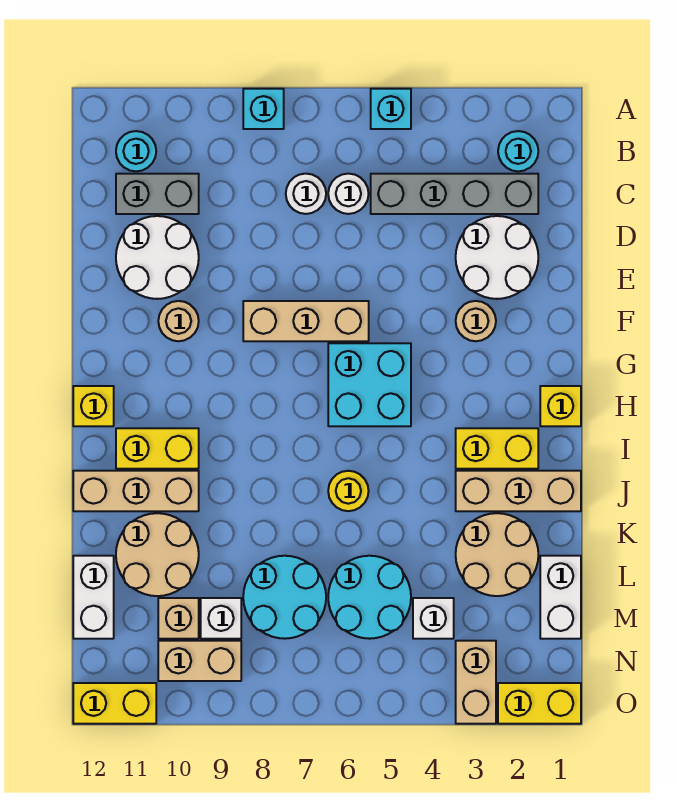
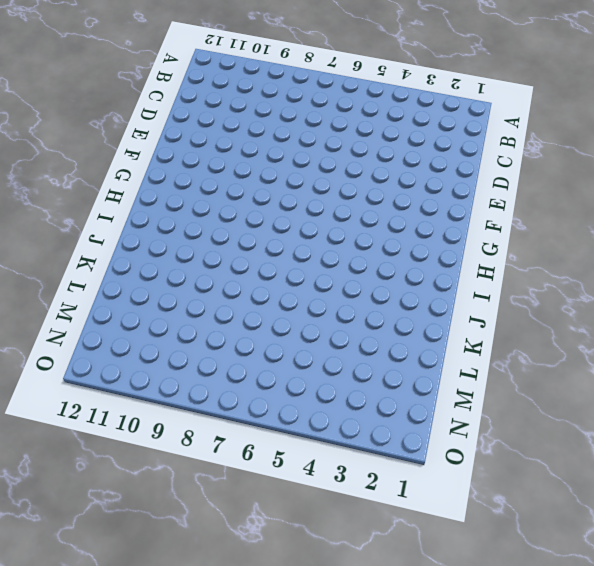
none -> cyan brick A5 level 1
none -> cyan brick A8 level 1
none -> cyan round brick B2 level 1
none -> cyan round brick B11 level 1

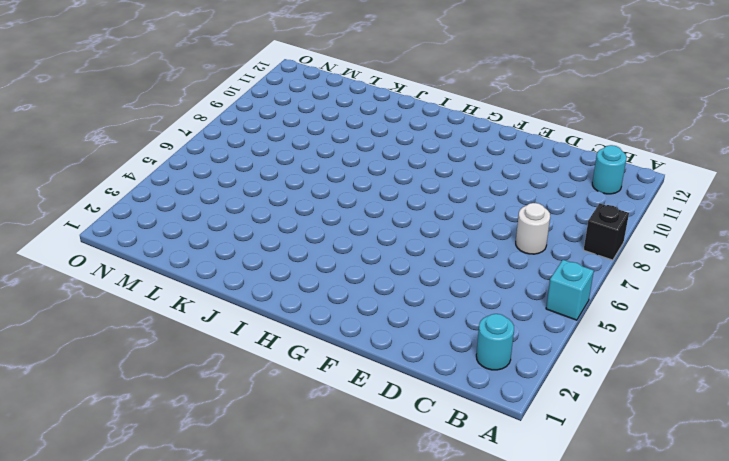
black brick A8 level 1 -> cyan brick A8 level 1
none -> grey brick C2:C5 level 1
none -> white round brick C6 level 1
none -> grey brick C10:C11 level 1
none -> white round brick D2:E3 level 1

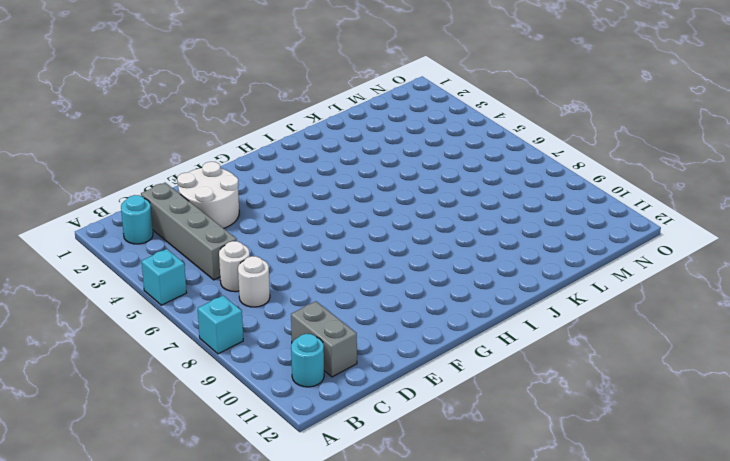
none -> white round brick D10:E11 level 1
none -> tan round brick F3 level 1
none -> tan brick F6:F8 level 1
none -> tan round brick F10 level 1

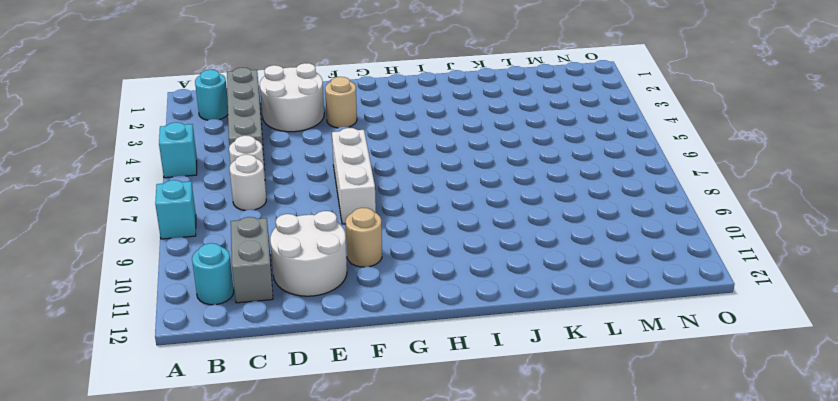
white brick F6:F8 level 1 -> tan brick F6:F8 level 1
none -> cyan brick G5:H6 level 1
none -> yellow brick H1 level 1
none -> yellow brick H12 level 1
none -> yellow brick I2:I3 level 1

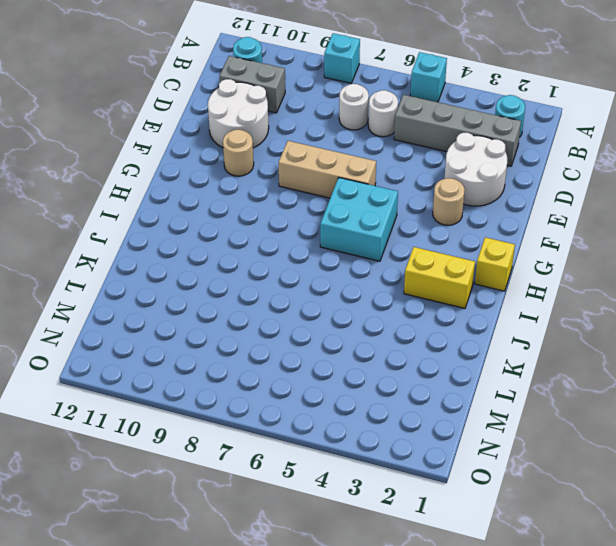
none -> yellow brick H12 level 1
none -> yellow brick I10:I11 level 1
none -> tan brick J1:J3 level 1
none -> yellow round brick J6 level 1

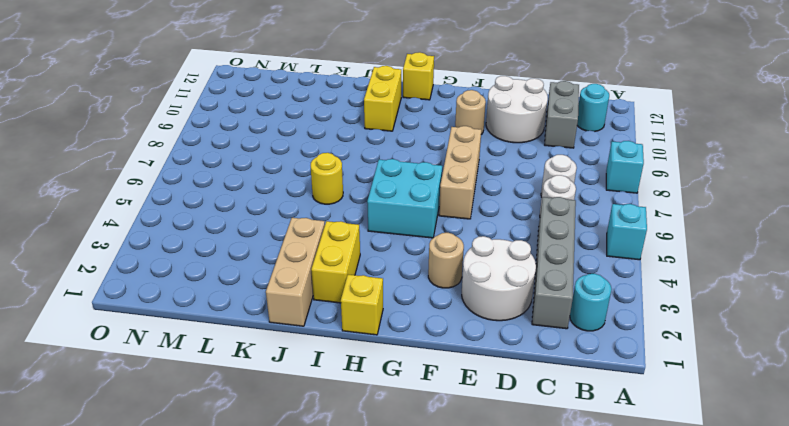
none -> tan brick J10:J12 level 1
none -> tan round brick K2:L3 level 1
none -> tan round brick K10:L11 level 1
none -> white brick L1:M1 level 1

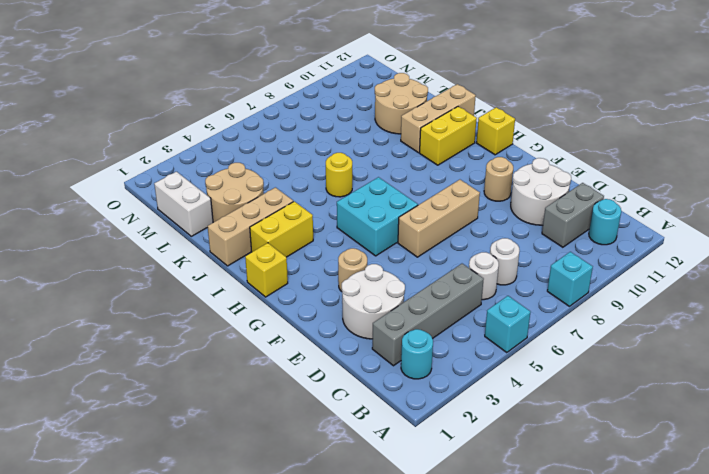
none -> cyan round brick L5:M6 level 1
none -> cyan round brick L7:M8 level 1
none -> white brick L12:M12 level 1
none -> white brick M4 level 1

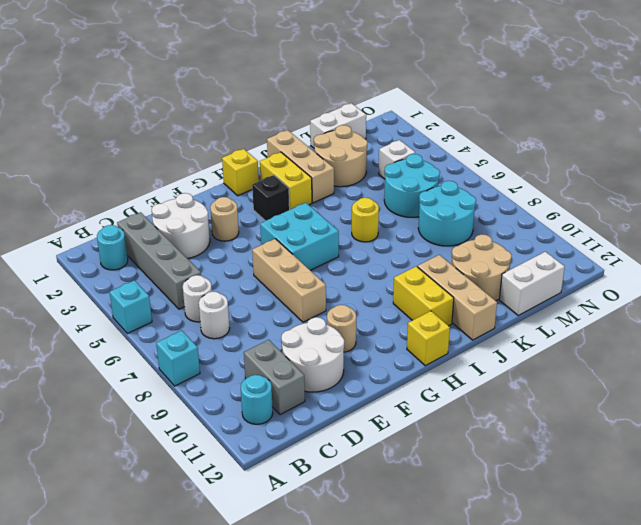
black brick H3 level 1 -> none
none -> white brick M9 level 1
none -> tan brick M10 level 1
none -> tan brick N3:O3 level 1
none -> tan brick N9:N10 level 1

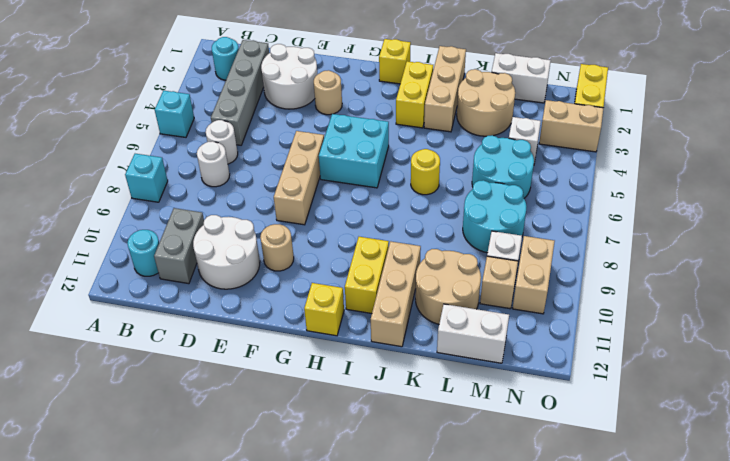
none -> yellow brick O11:O12 level 1

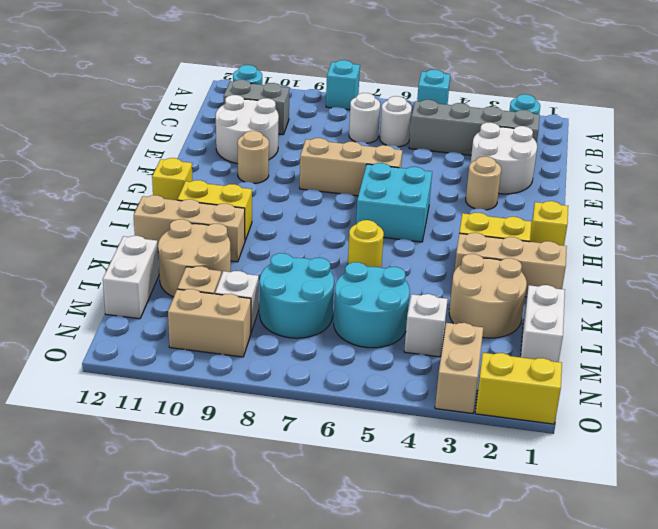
none -> yellow brick O11:O12 level 1

